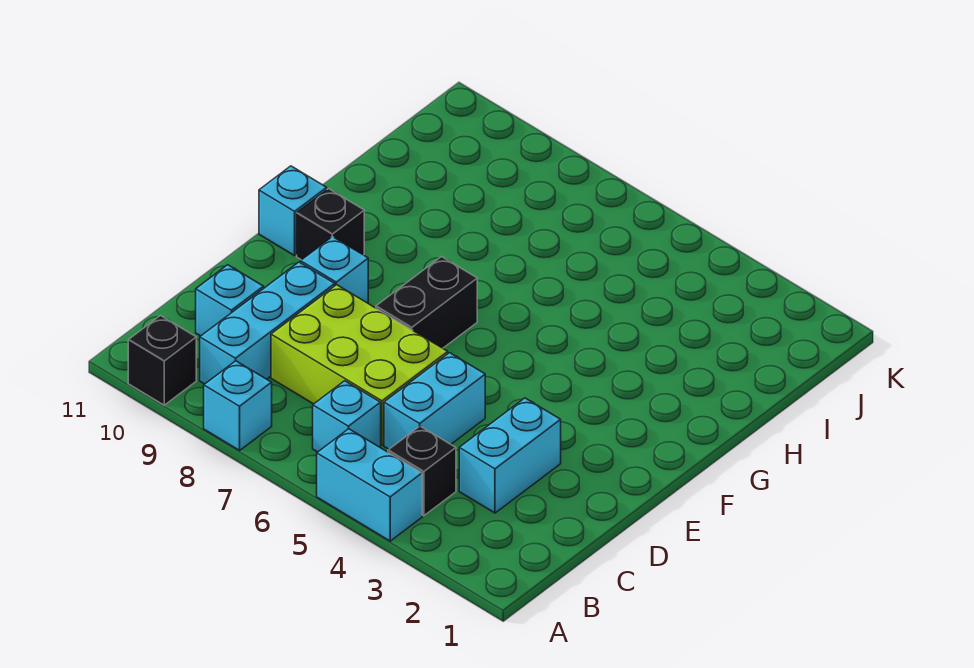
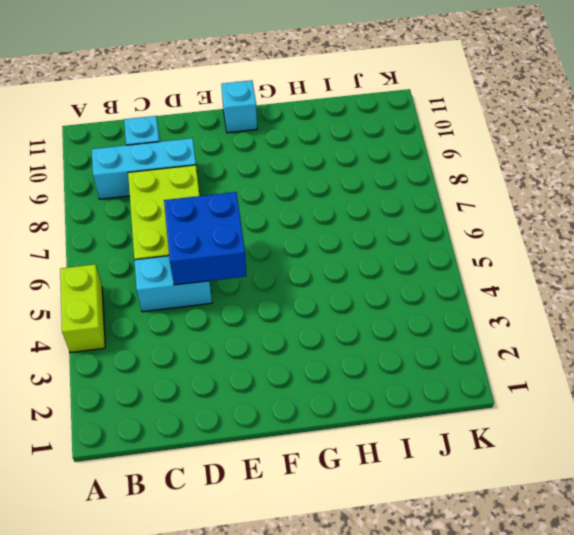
lime brick A4:A5 level 1 -> cyan brick A4:A5 level 1
blue brick D5:E6 level 2 -> none
none -> cyan brick A8 level 1
none -> black brick A10 level 1
none -> black brick B4 level 1

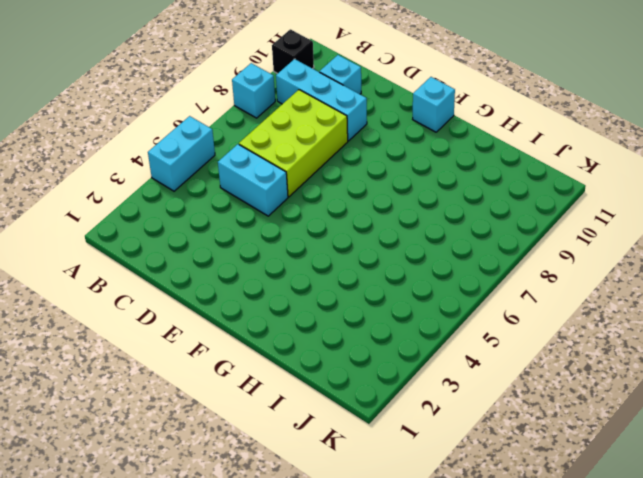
none -> black brick B4 level 1
none -> cyan brick B6 level 1
none -> cyan brick C3:D3 level 1

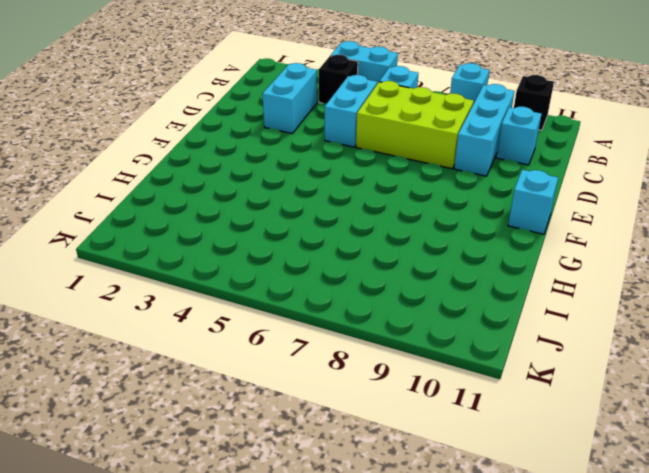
none -> black brick E7:F7 level 1
none -> cyan brick E9 level 1
none -> black brick F10 level 1

